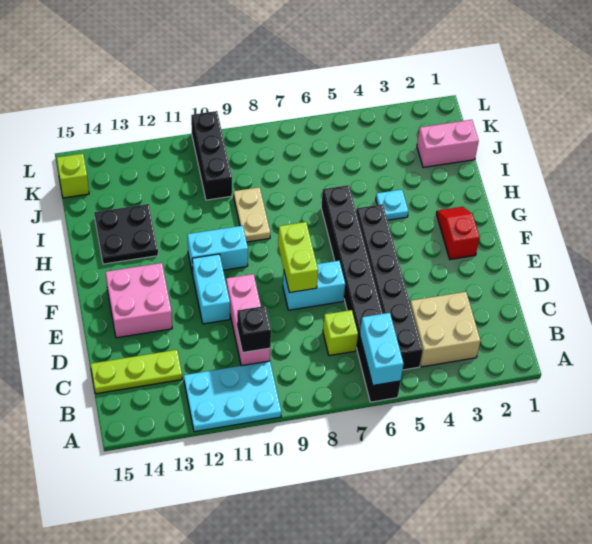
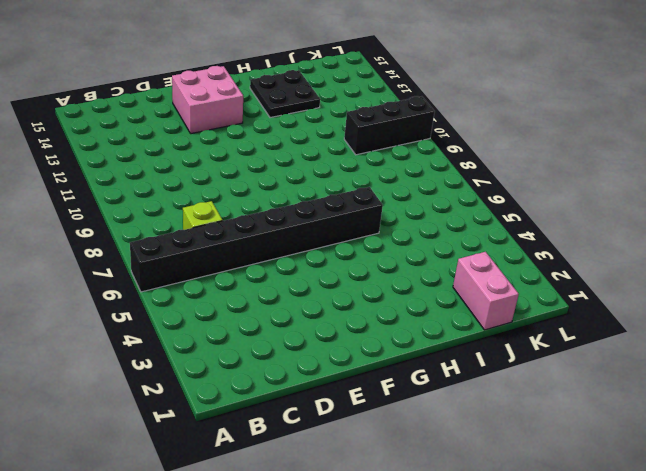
none -> cyan plate A10:B12 level 1
none -> tan brick B3:C4 level 1
none -> black brick B5:G5 level 1

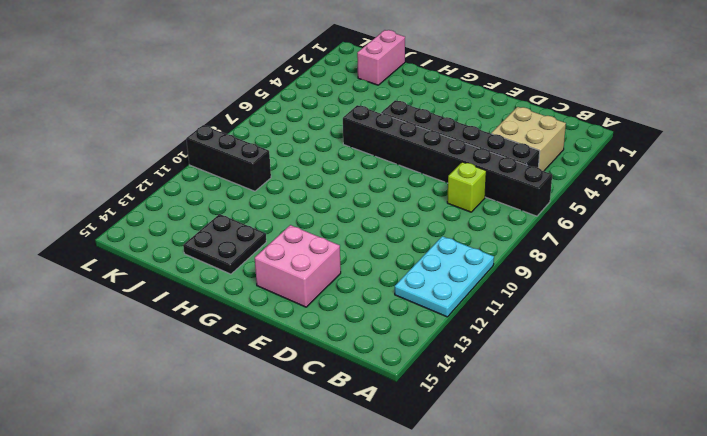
none -> pink brick C10:E10 level 1
none -> lime plate C13:C15 level 1
none -> cyan brick E7:E8 level 1

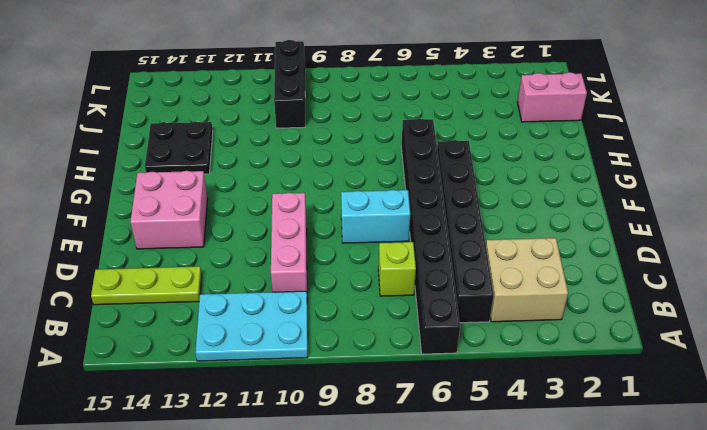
none -> cyan brick E11:F11 level 1
none -> red slope F2:G2 level 1 top F
none -> cyan brick G10:G11 level 1

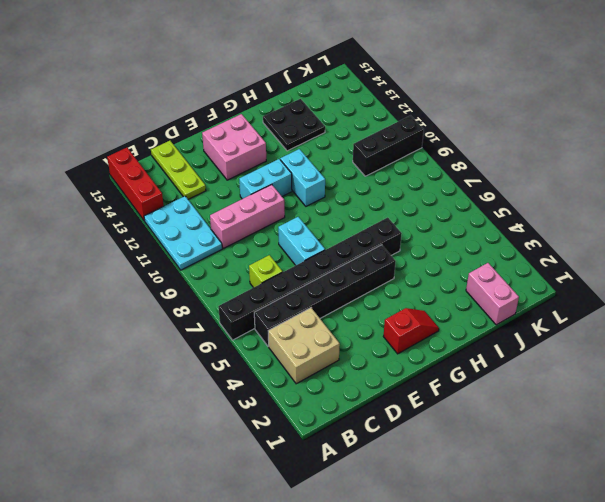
red brick A13:A15 level 1 -> none
none -> cyan plate H4 level 1
none -> tan plate H9:I9 level 1
none -> lime brick K15 level 1

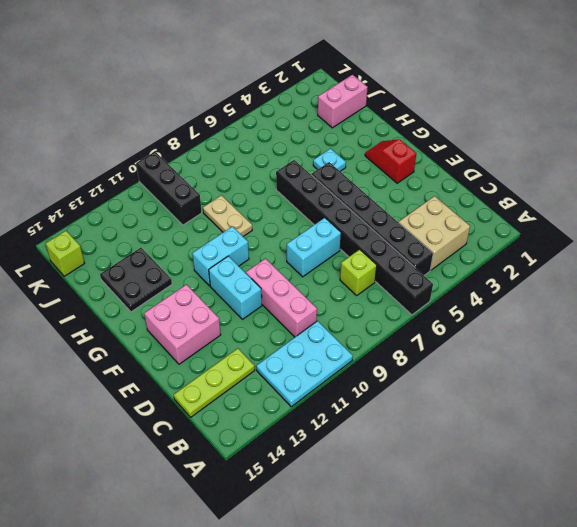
none -> cyan brick A6:B6 level 2
none -> black brick C10 level 2
none -> lime brick E8:F8 level 2

